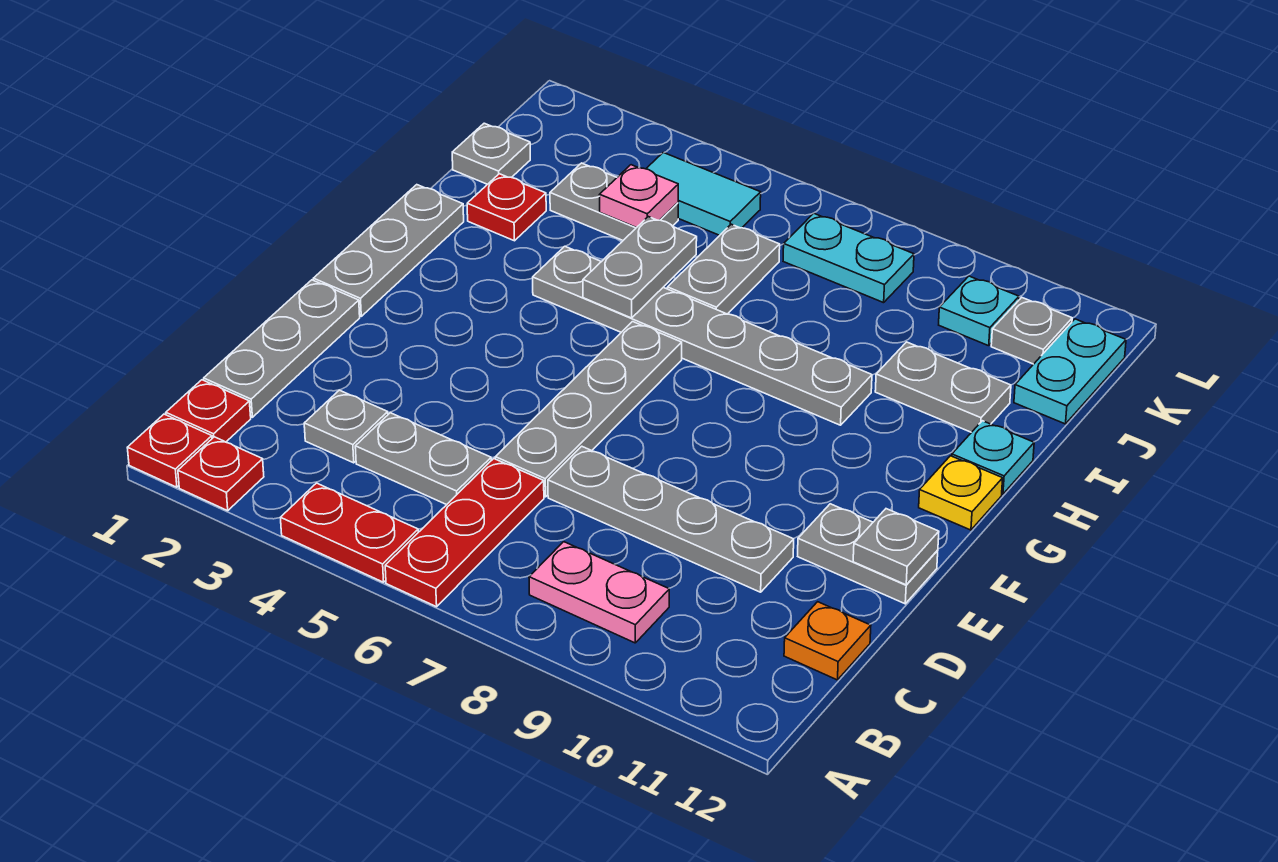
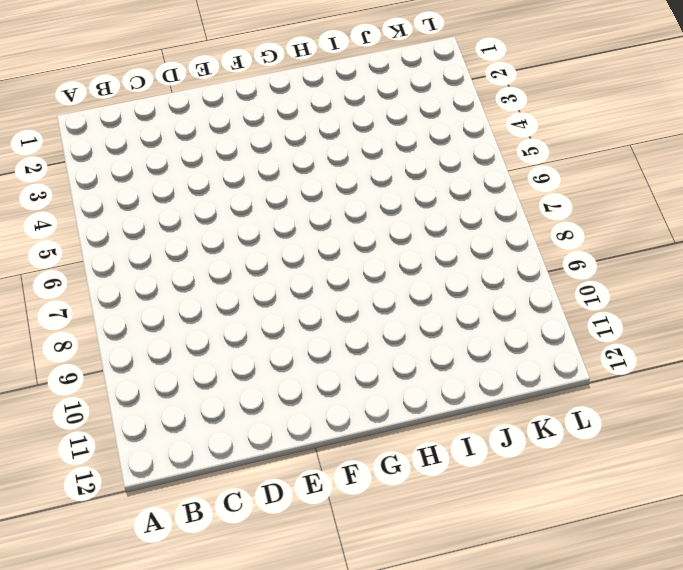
none -> red plate A1 level 1
none -> red plate A2 level 1
none -> red plate A4:A5 level 1
none -> red plate A6:C6 level 1

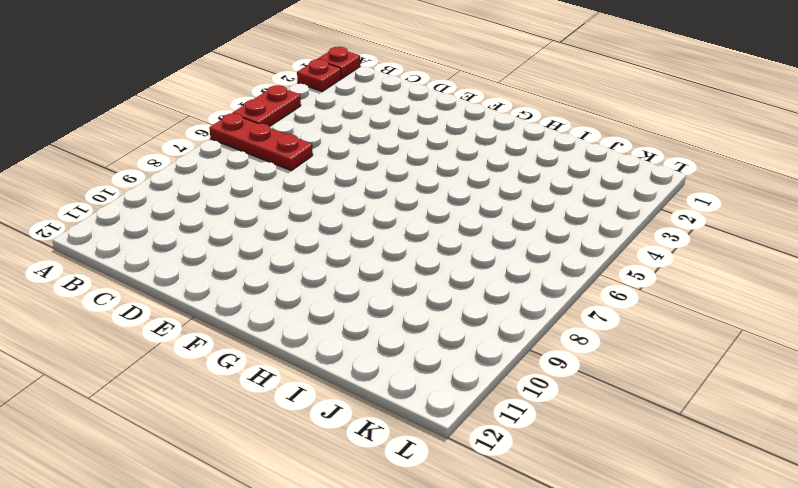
none -> red plate B1 level 1
none -> pink plate B8:B9 level 1
none -> grey plate C1:E1 level 1
none -> grey plate C3 level 1

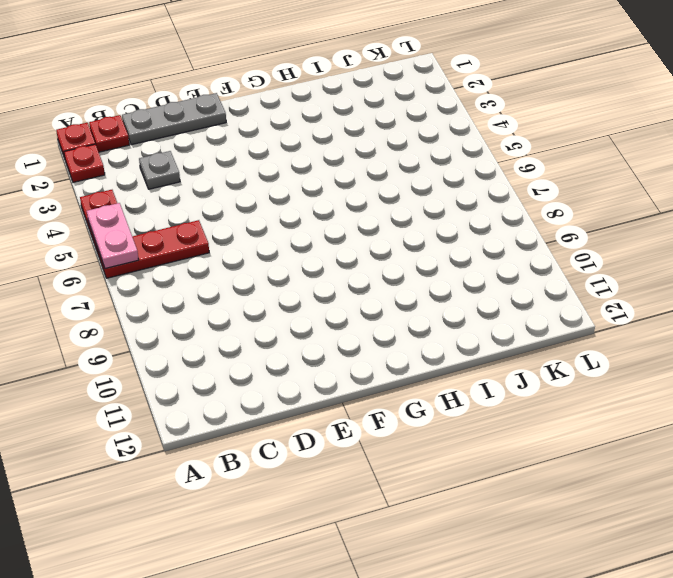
pink plate A5:A6 level 2 -> pink plate B8:B9 level 1
none -> grey plate C4:C5 level 1
none -> orange plate C12 level 1
none -> grey plate D6:G6 level 1
none -> grey plate D7:D10 level 1

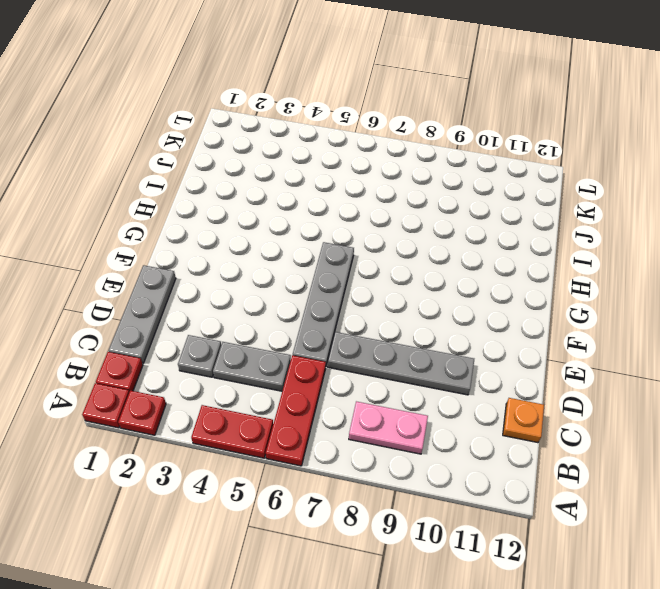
none -> grey plate E11:E12 level 1
none -> grey plate F1:H1 level 1
none -> yellow plate G12 level 1
none -> grey plate H4:H9 level 1

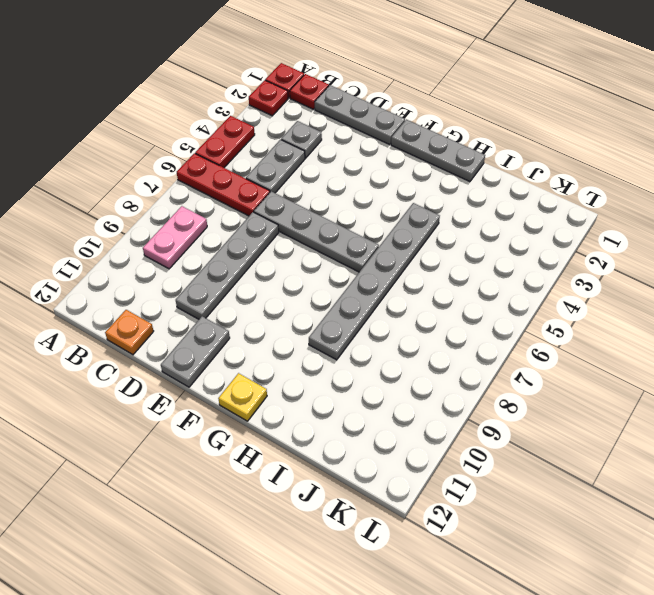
none -> cyan plate H12 level 1
none -> red plate I2 level 1
none -> grey plate I6:J6 level 1
none -> grey plate I10:I11 level 1

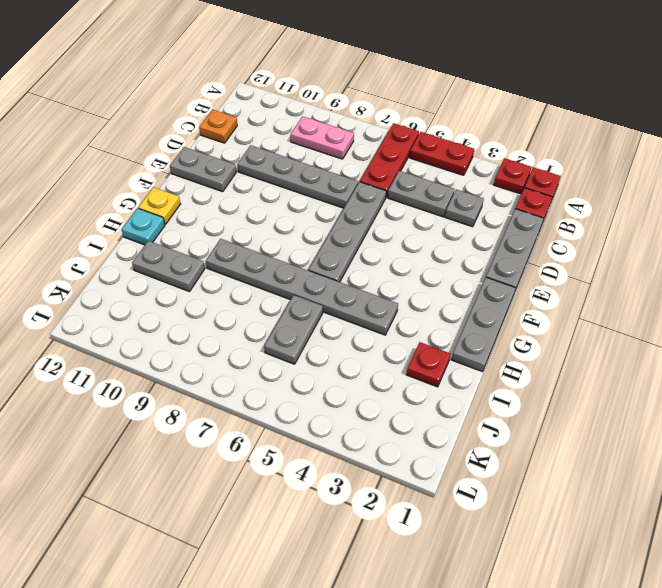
none -> grey plate J1 level 1
none -> grey plate J3:J4 level 1
none -> cyan plate J12:K12 level 1
none -> cyan tile K4:K5 level 1

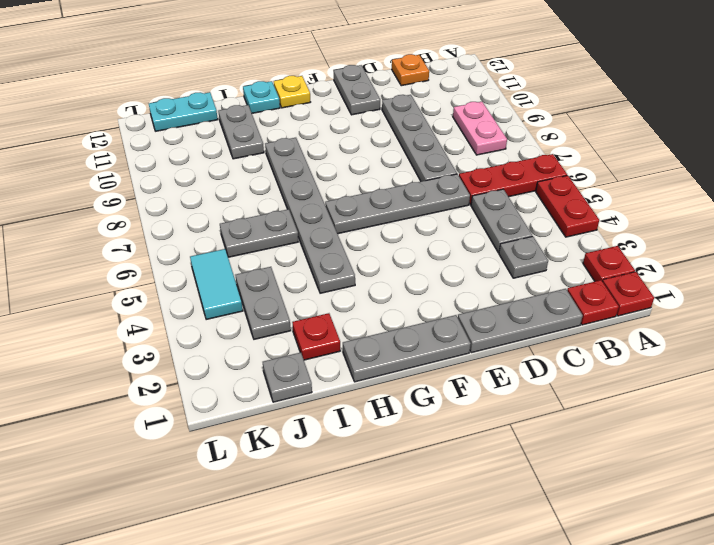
none -> cyan plate K7:K8 level 1
none -> cyan plate K10 level 1
none -> grey plate K11 level 1
none -> grey plate E12 level 2

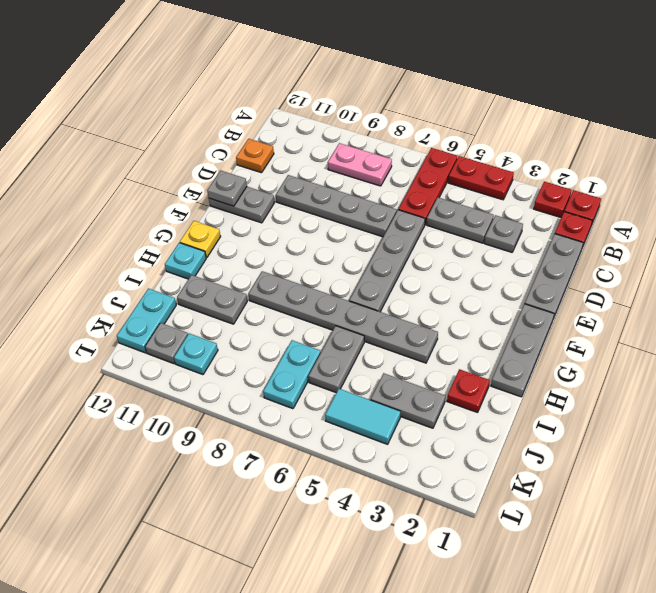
cyan plate J7:K7 level 1 -> cyan plate K7:K8 level 1
none -> grey plate J1 level 1
none -> grey plate H5:I5 level 2
none -> pink plate J4 level 2

